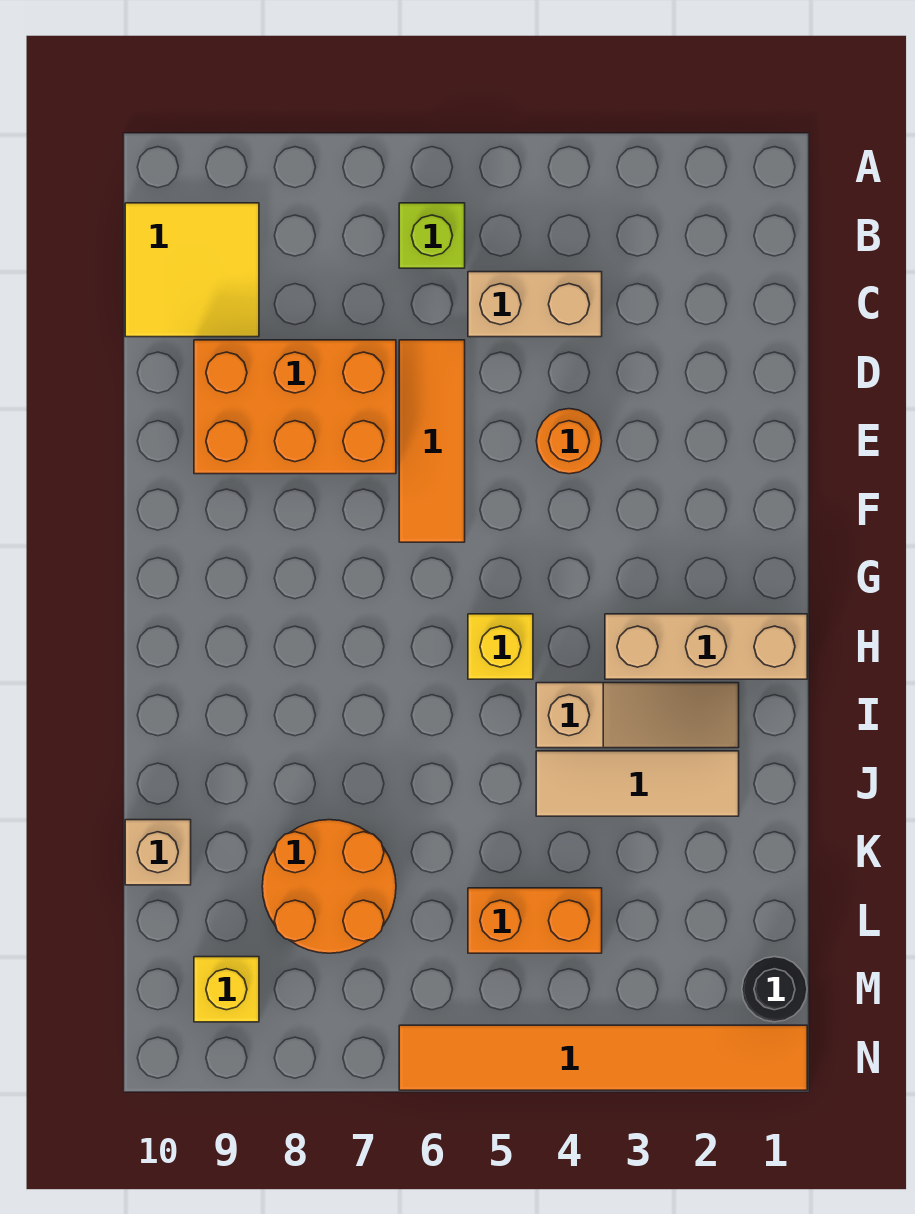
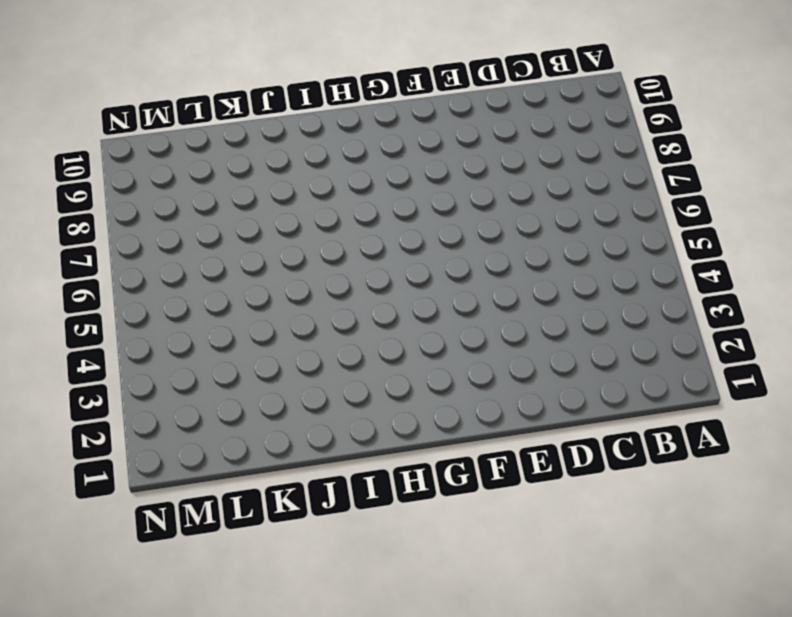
none -> lime brick B6 level 1
none -> yellow tile B9:C10 level 1
none -> tan brick C4:C5 level 1

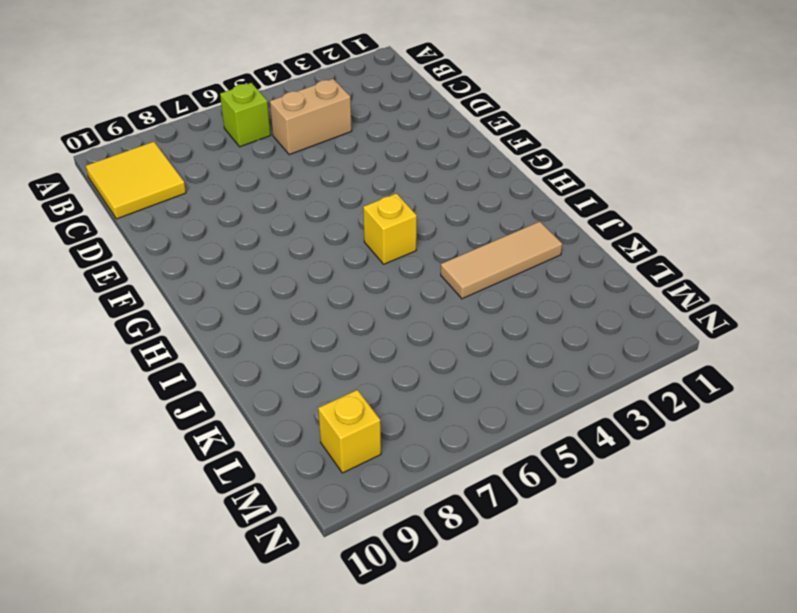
none -> orange tile D6:F6 level 1
none -> orange brick D7:E9 level 1
none -> orange round brick E4 level 1

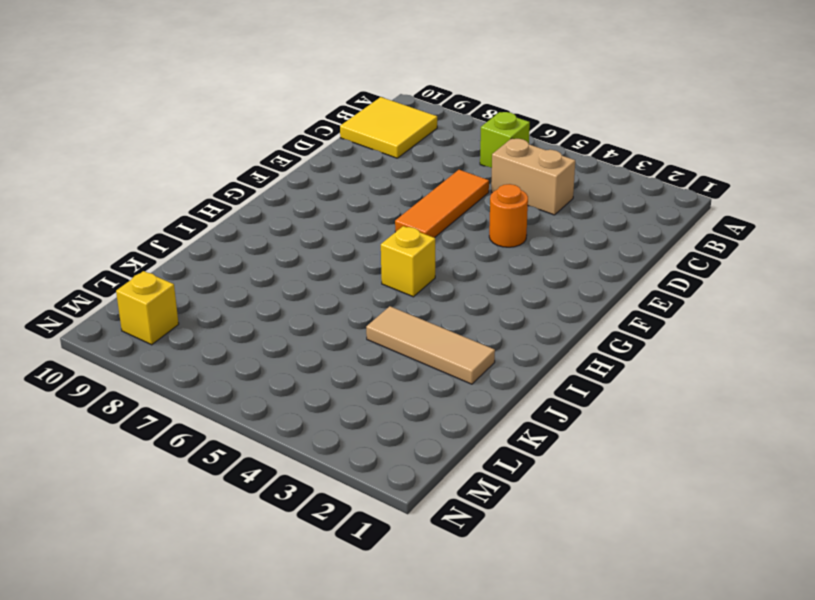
none -> orange brick D7:E9 level 1
none -> tan brick H1:H3 level 1
none -> tan slope I2:I4 level 1 top 4

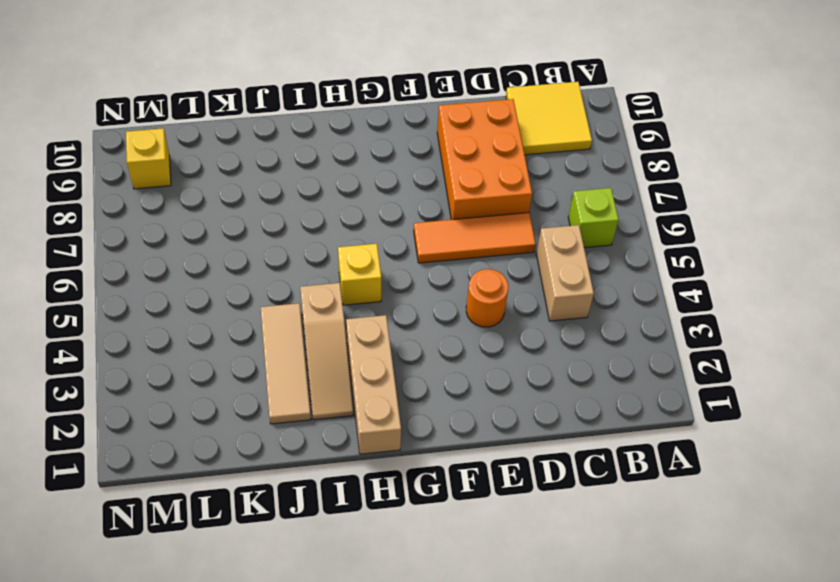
none -> orange round brick K7:L8 level 1
none -> tan brick K10 level 1
none -> orange brick L4:L5 level 1

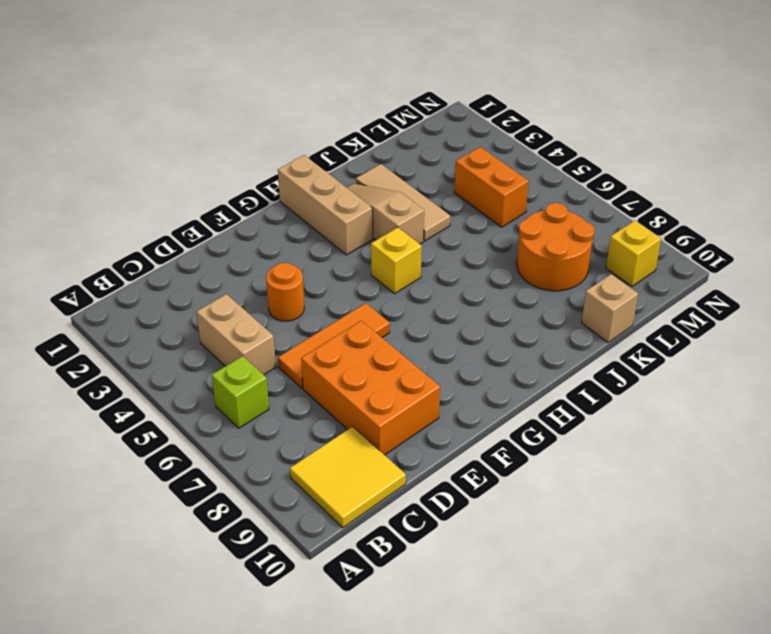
none -> black round brick M1 level 1
none -> orange tile N1:N6 level 1

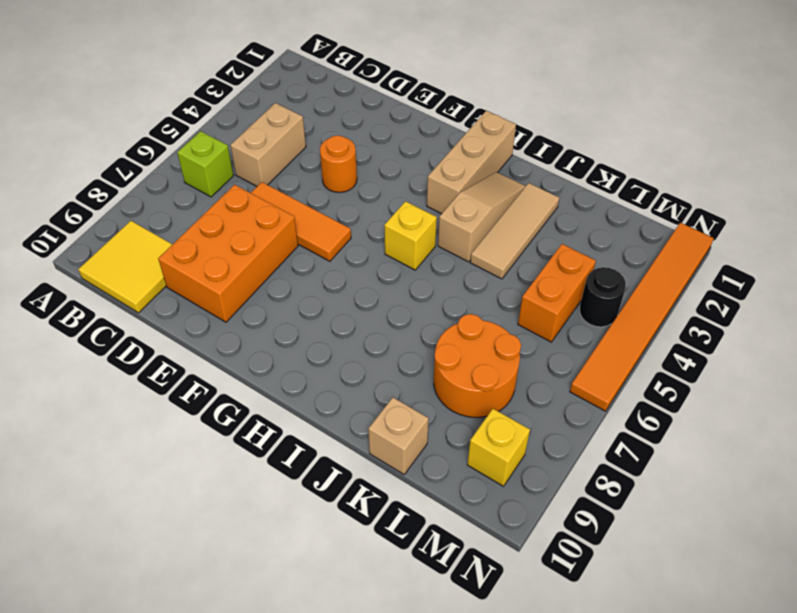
black round brick M4 level 1 -> black round brick M1 level 1

